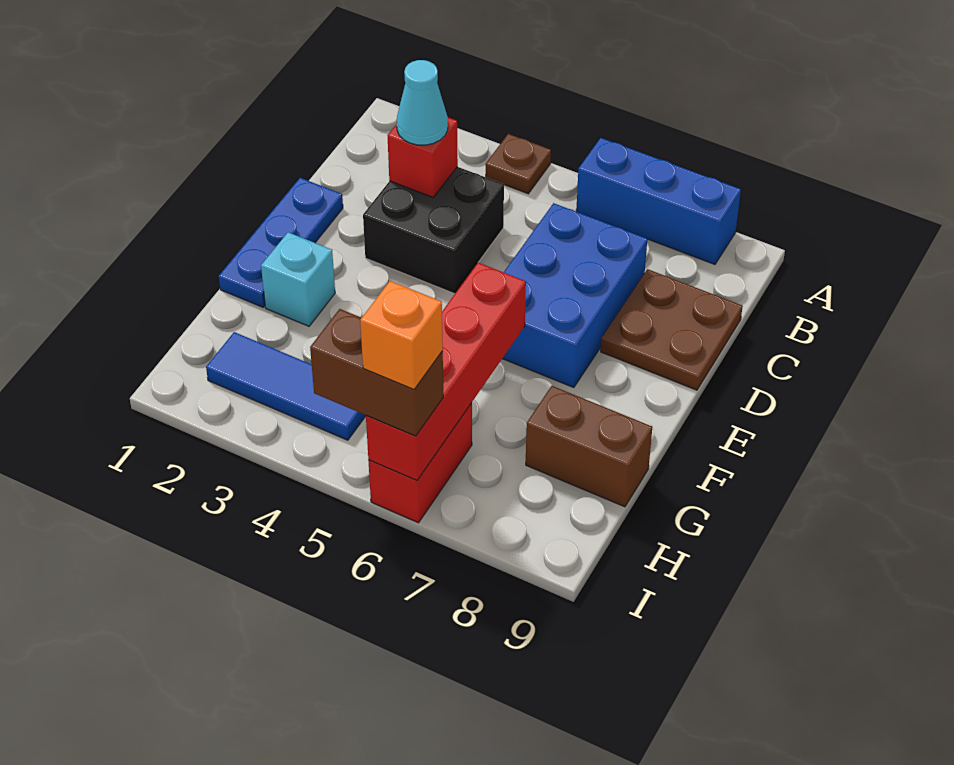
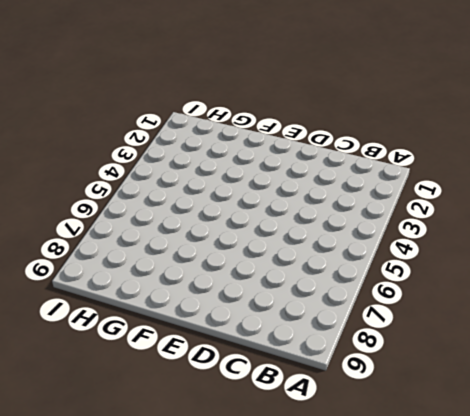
none -> brown plate A4 level 1
none -> blue brick A6:A8 level 1
none -> black brick C3:D4 level 1

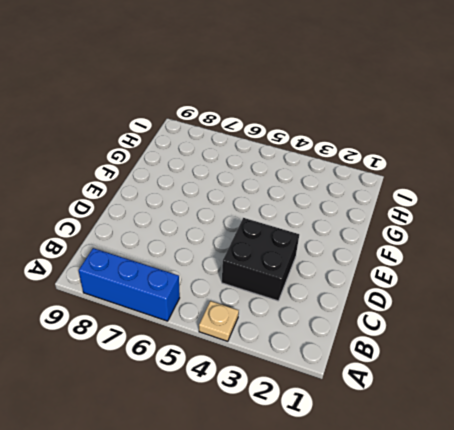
tan plate A4 level 1 -> brown plate A4 level 1
none -> blue brick C6:E7 level 1
none -> brown plate C8:D9 level 1
none -> blue plate D1:F1 level 1

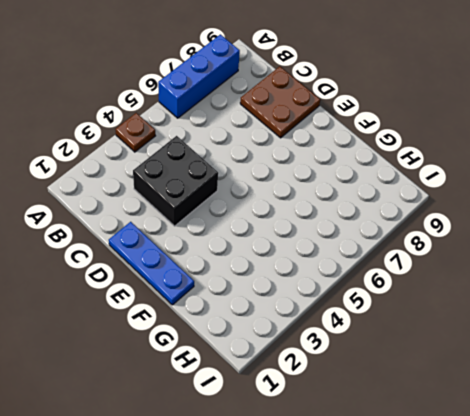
none -> blue brick C6:E7 level 1
none -> cyan brick F2 level 1
none -> brown brick G8:G9 level 1

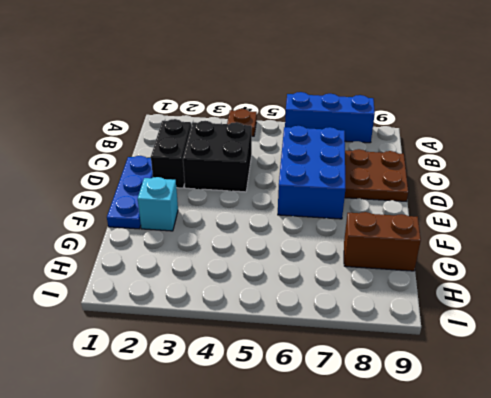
black brick C2:D2 level 1 -> none
none -> blue tile H2:H4 level 1
none -> red brick H6:I6 level 1
none -> red brick C3 level 2

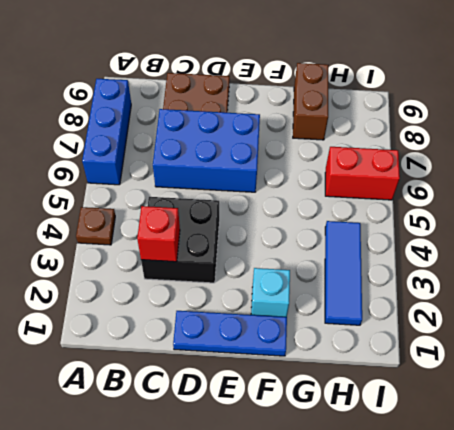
none -> red brick F6:I6 level 2
none -> cyan cone C3 level 3
none -> brown brick I5:I6 level 3

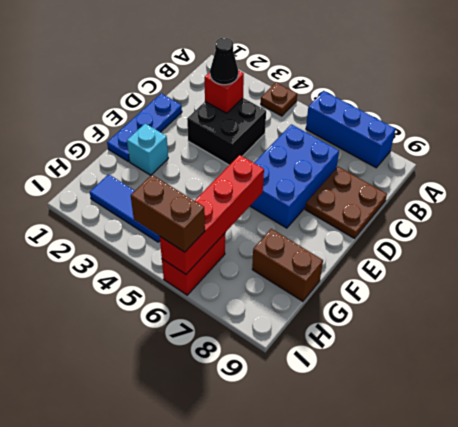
black cone C3 level 3 -> cyan cone C3 level 3
none -> orange brick I6 level 4

